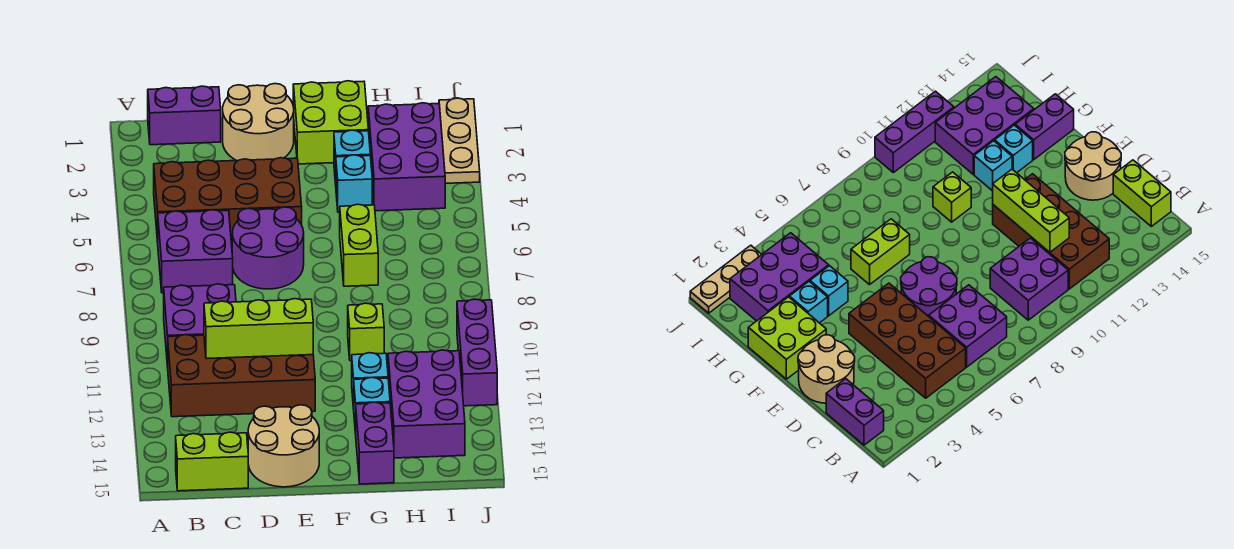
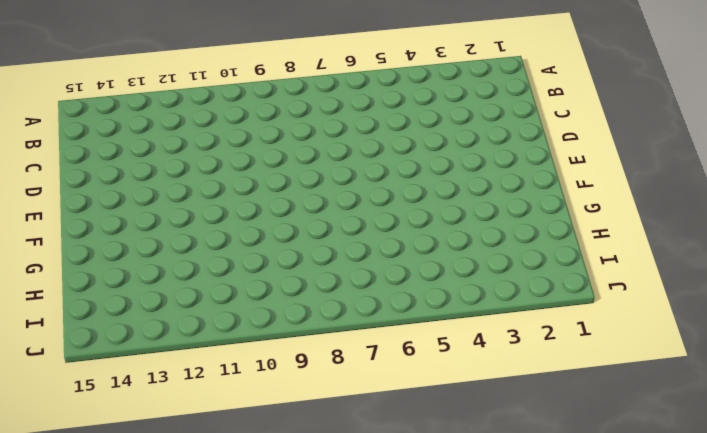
none -> purple brick B1:C1 level 1
none -> brown brick B4:E5 level 1
none -> purple brick B6:C7 level 1

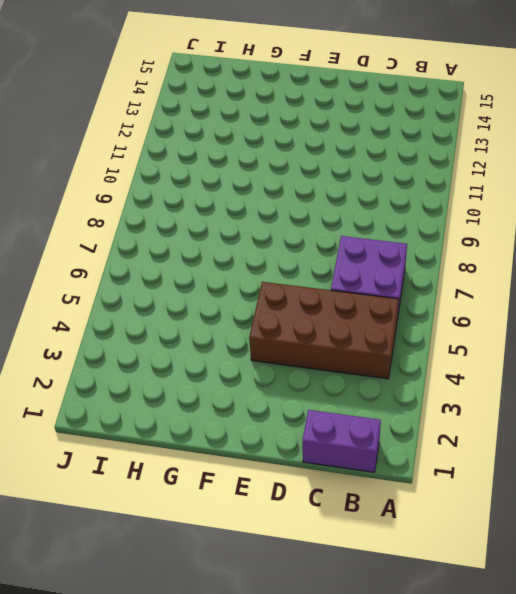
none -> purple brick B9:C10 level 1
none -> brown brick B11:E12 level 1
none -> lime brick B15:C15 level 1

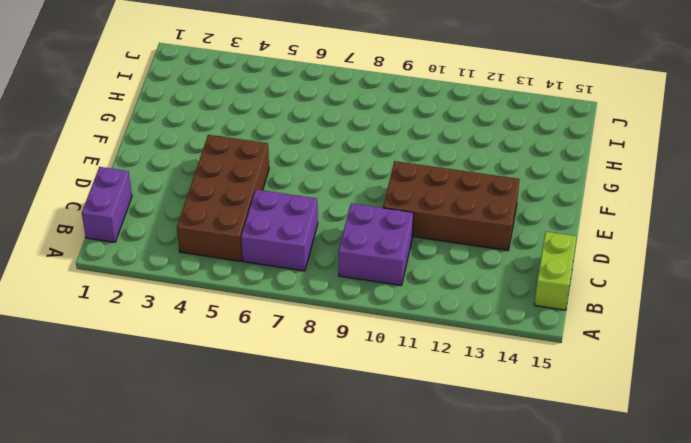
brown brick D10:E13 level 1 -> brown brick B11:E12 level 1
none -> tan round brick D1:E2 level 1
none -> purple round brick D6:E7 level 1
none -> tan round brick D14:E15 level 1

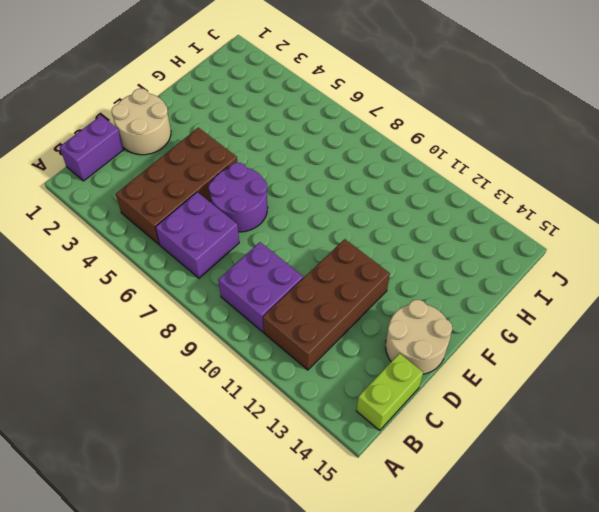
none -> lime brick F1:G2 level 1
none -> cyan brick G3 level 1
none -> cyan brick G4 level 1

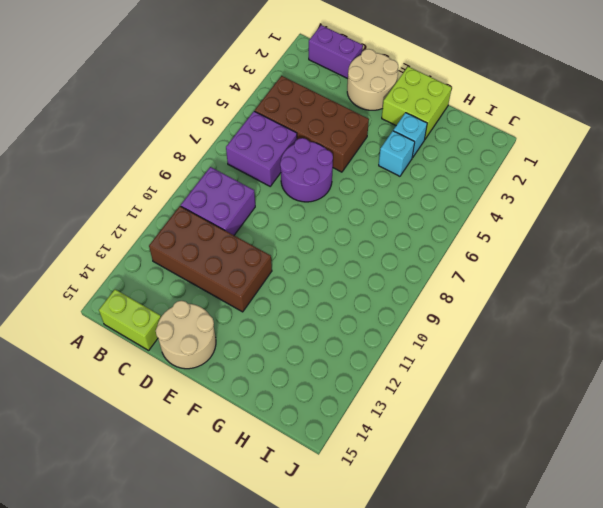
none -> lime brick G6:G7 level 1
none -> lime brick G10 level 1
none -> cyan brick G12 level 1

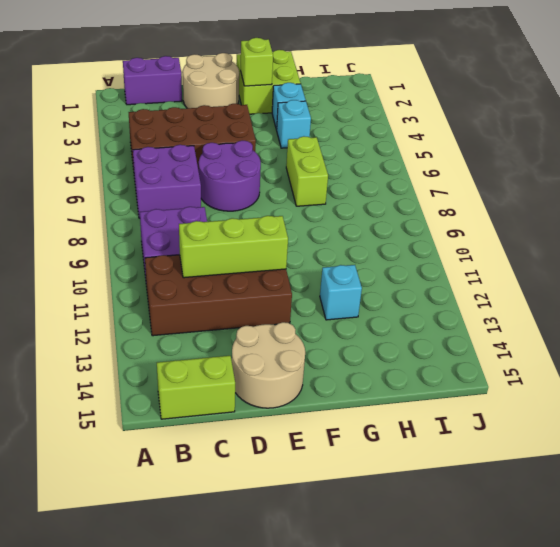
lime brick F2 level 2 -> lime brick G10 level 1
none -> cyan brick G13 level 1
none -> purple brick G14:G15 level 1
none -> purple brick H2:I4 level 1

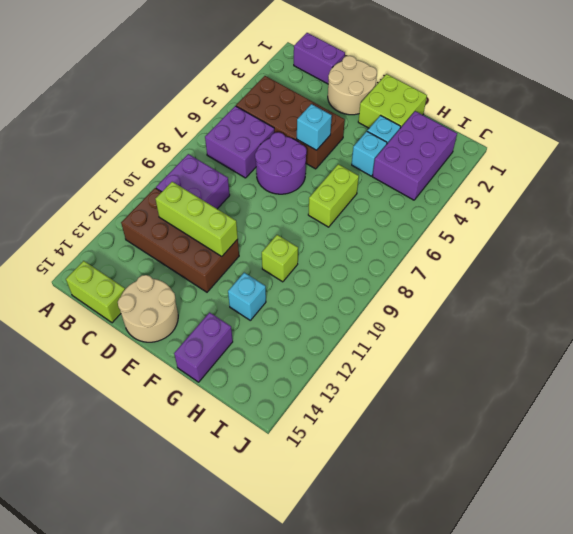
cyan brick E5 level 2 -> cyan brick G13 level 1
none -> purple brick H12:I14 level 1
none -> tan plate J1:J3 level 1
none -> purple brick J10:J12 level 1

